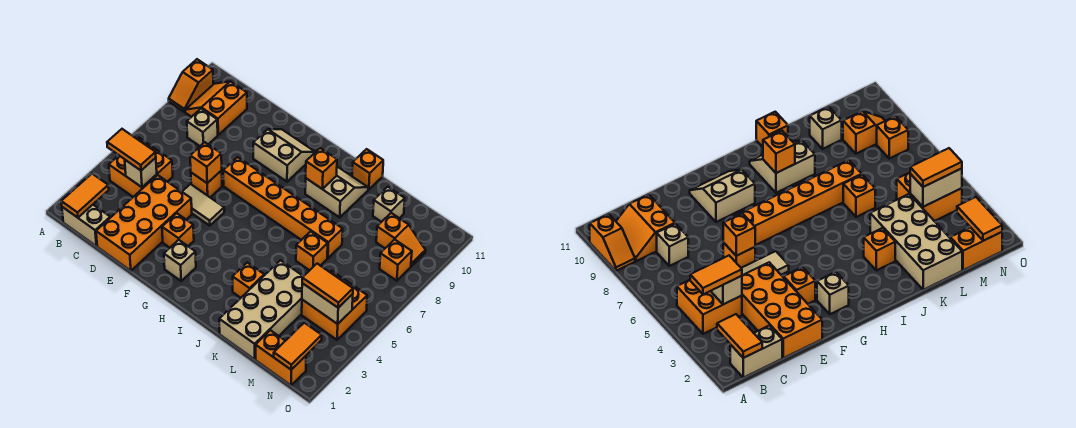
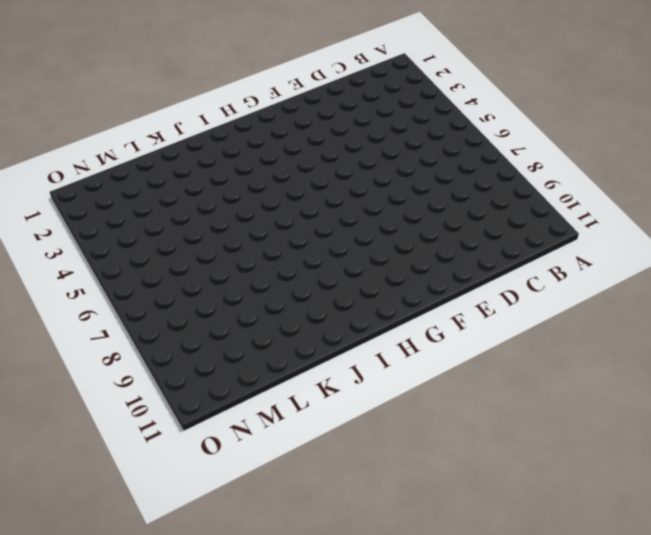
none -> orange slope A9:A10 level 1 top 10
none -> tan brick B1:C1 level 1
none -> orange brick B4:C5 level 1
none -> orange slope B9:C10 level 1 top C

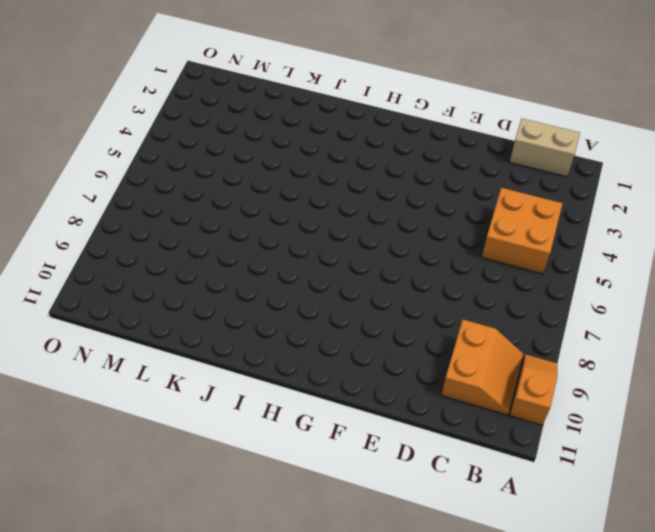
none -> tan brick C8 level 1
none -> orange brick D1:E4 level 1
none -> tan tile E5:F5 level 1
none -> orange brick E6 level 1

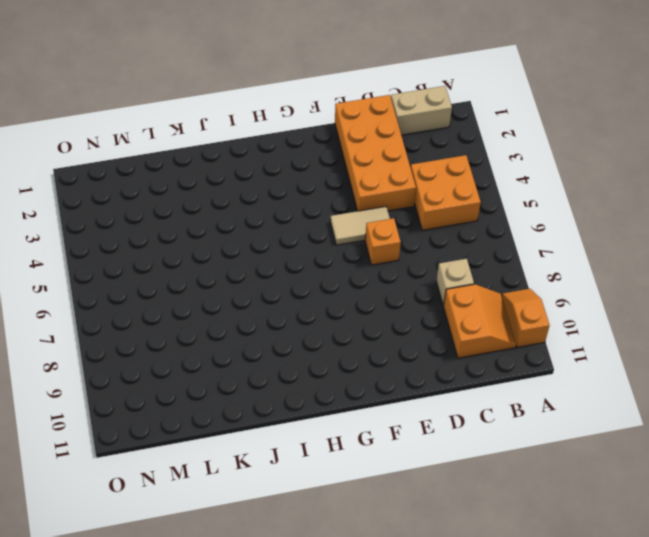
none -> orange brick F3 level 1
none -> orange brick F7:K7 level 1
none -> tan slope F9:G10 level 1 top 9
none -> tan brick G2 level 1

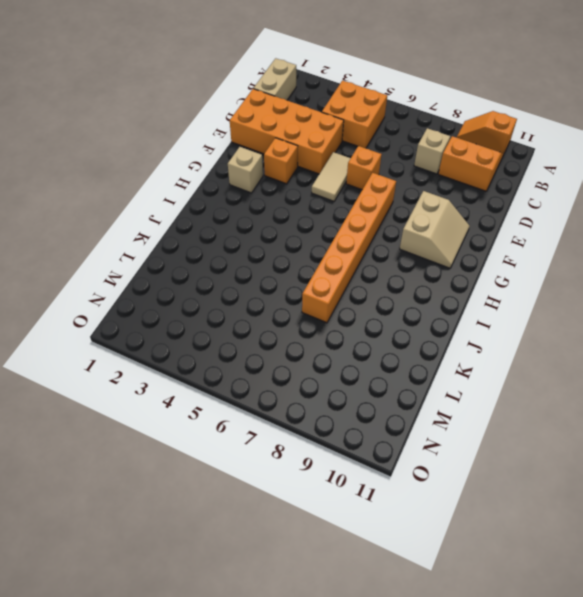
none -> tan slope I9:J10 level 1 top 9
none -> orange brick J3 level 1
none -> orange brick J11 level 1
none -> tan brick K1:L4 level 1

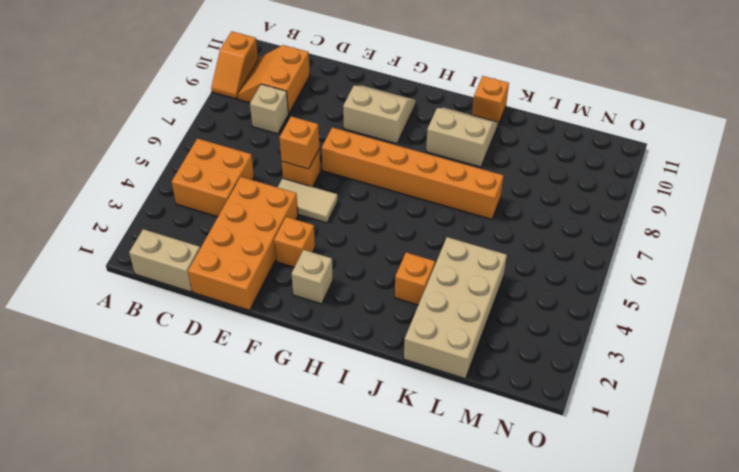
none -> orange brick K6 level 1
none -> tan brick L10 level 1
none -> orange brick M1:N1 level 1
none -> orange brick M4:N5 level 1

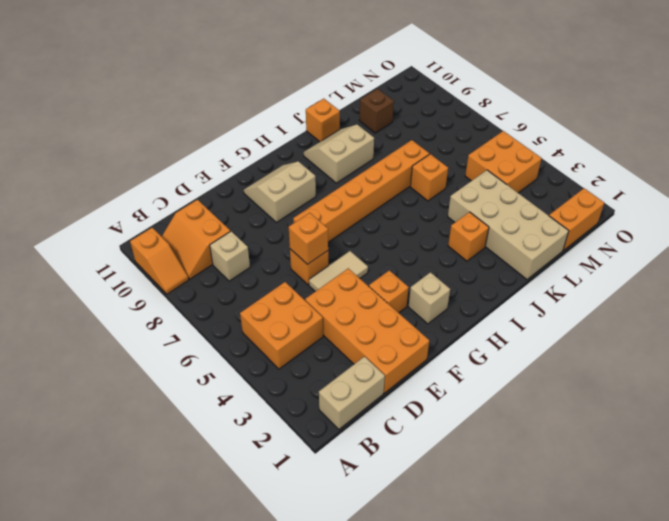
brown brick L10 level 1 -> tan brick L10 level 1
none -> orange slope M9:N9 level 1 top M
none -> orange brick N8 level 1
none -> orange tile B1:B2 level 2
none -> tan brick C4 level 2

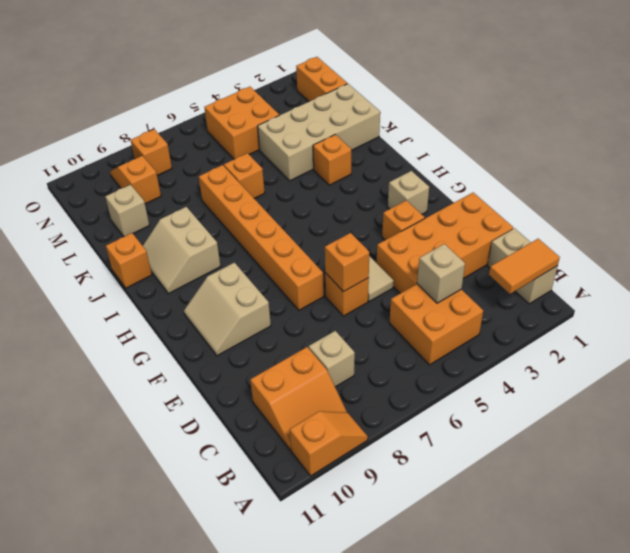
none -> orange brick I9 level 2
none -> tan brick M4:N4 level 2
none -> orange tile N1:N2 level 2
none -> orange tile B4:C4 level 3

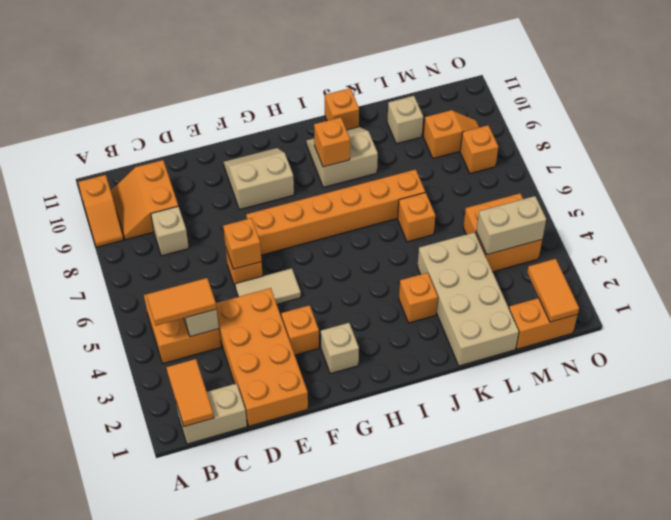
none -> orange tile M4:N4 level 3

